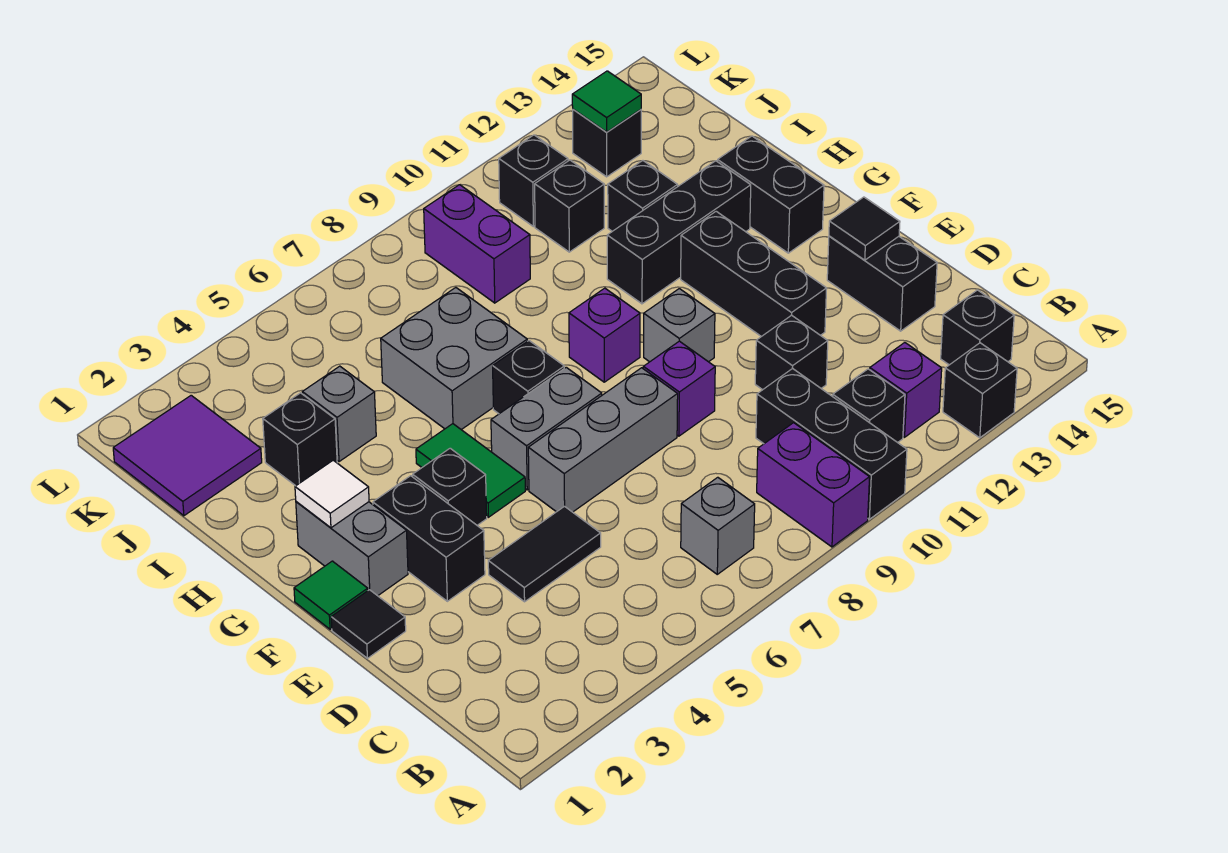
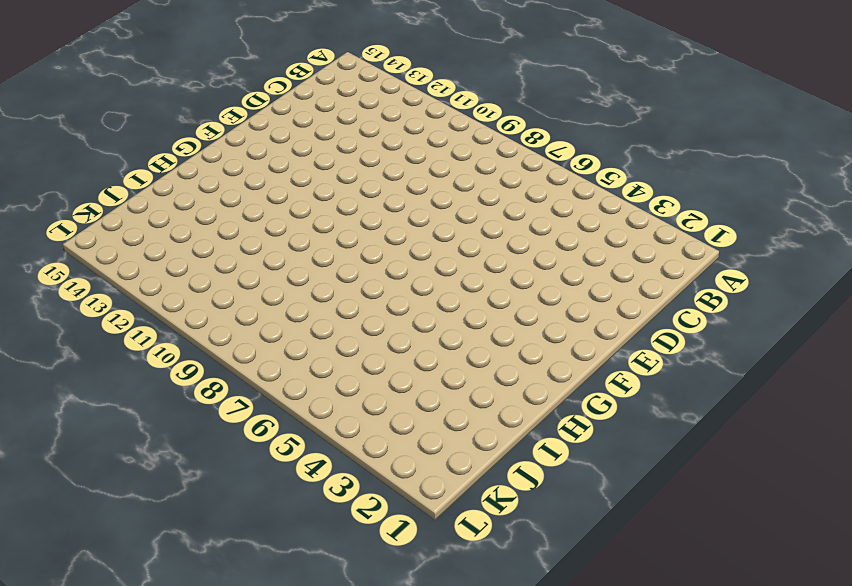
none -> purple brick A9:B9 level 1
none -> black brick A10:C10 level 1
none -> black brick A13 level 1
none -> grey brick B7 level 1

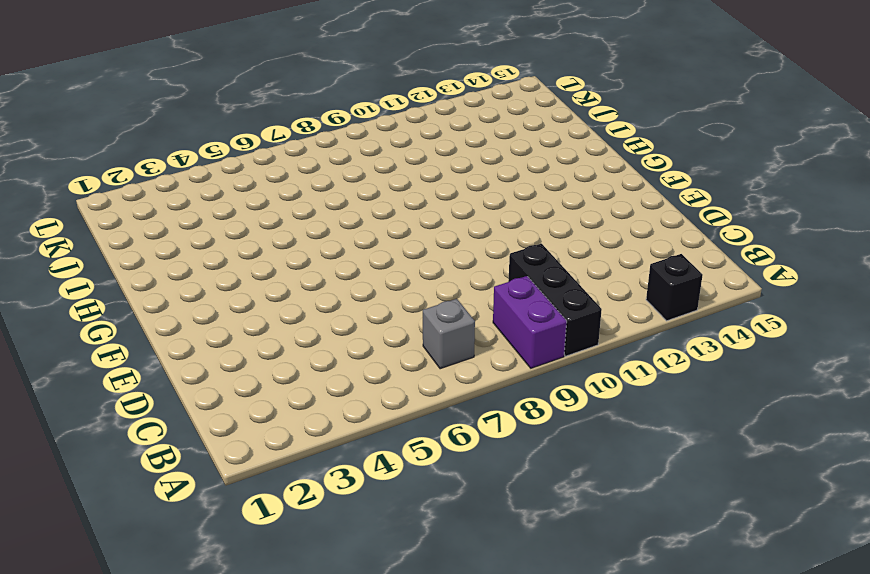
none -> black brick B11 level 1
none -> purple brick B12 level 1
none -> black brick B14 level 1
none -> black tile D4:D5 level 1

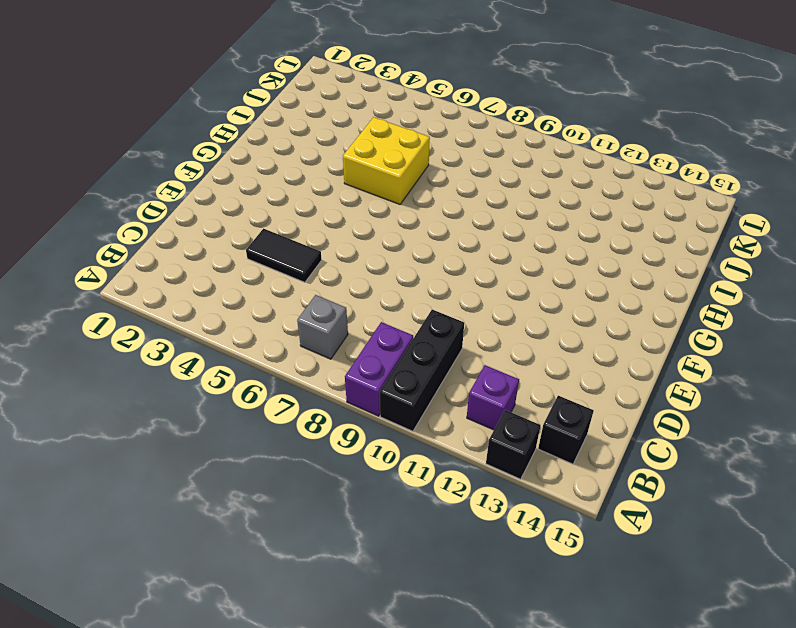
yellow brick H5:I6 level 1 -> grey brick H6:I7 level 1
none -> black brick B11 level 1
none -> black brick D11 level 1
none -> black brick D14:E14 level 1
none -> black tile E1 level 1

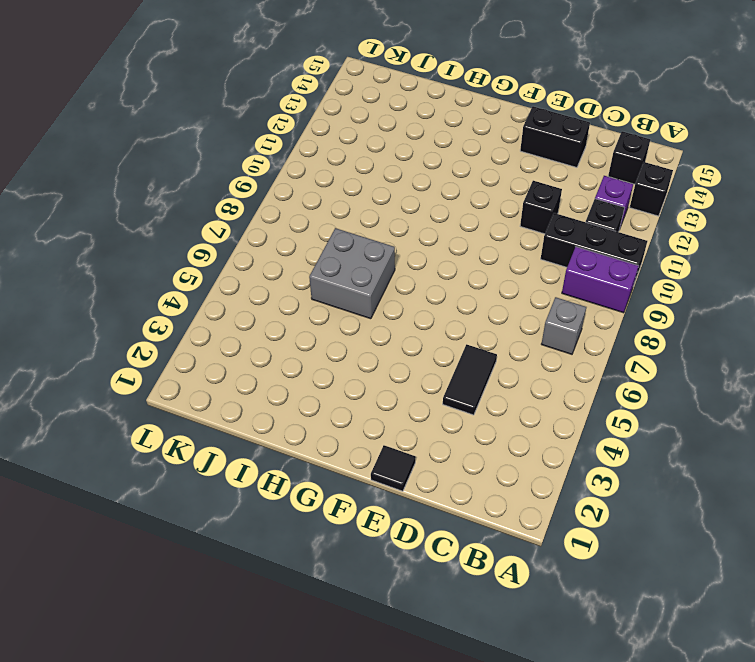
none -> black brick E3:F3 level 1
none -> grey brick E6:E8 level 1
none -> purple brick E9 level 1
none -> black brick E12:G12 level 1

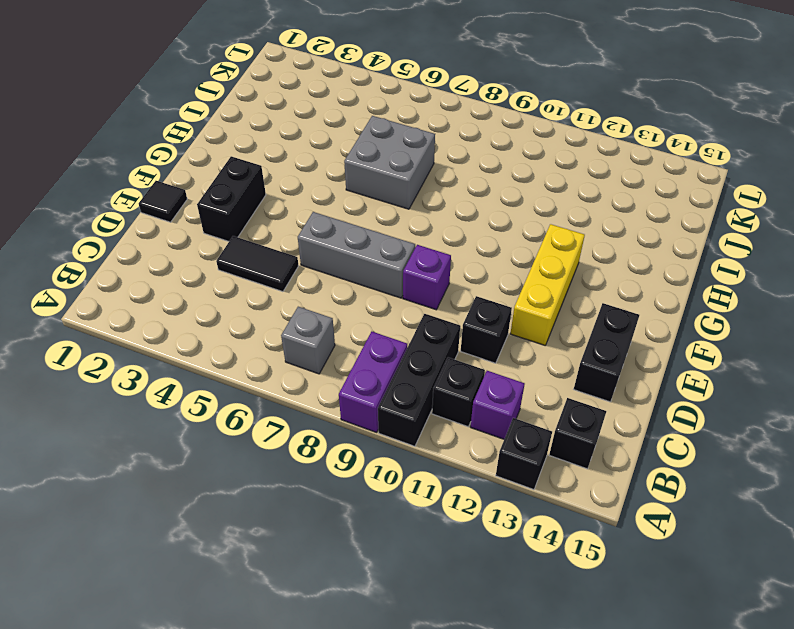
yellow brick E12:G12 level 1 -> black brick E12:G12 level 1
none -> green tile F1 level 1
none -> grey brick F2:G2 level 1
none -> black brick F4 level 1
none -> green tile F5:G5 level 1

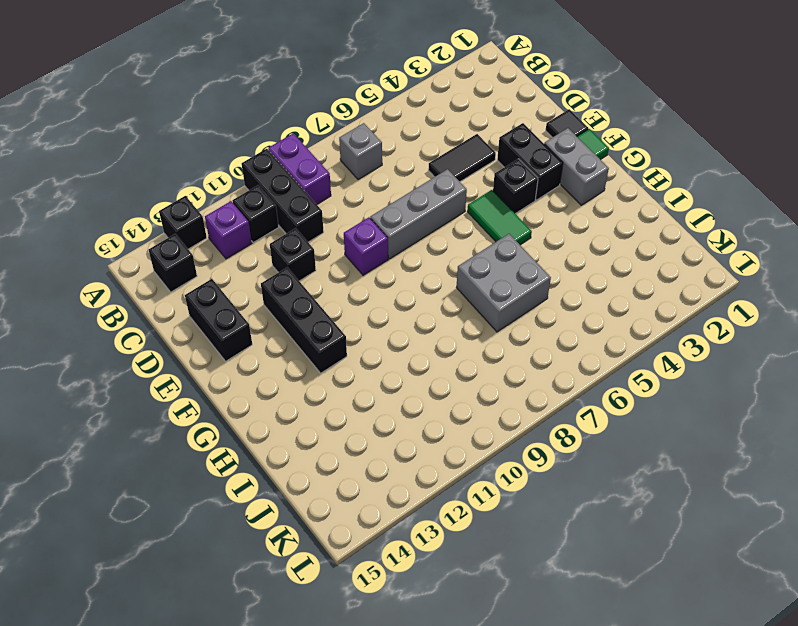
none -> grey brick F6:F7 level 1
none -> grey brick F10 level 1
none -> black brick G7 level 1
none -> purple brick G9 level 1

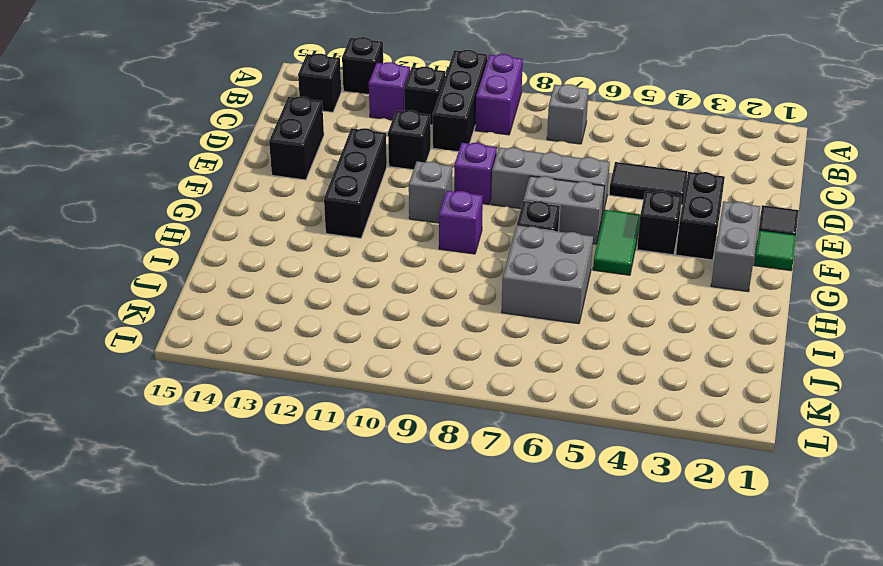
none -> black brick G14:H14 level 1
none -> black brick H11:H13 level 1
none -> black brick I3 level 1
none -> grey brick I4 level 1

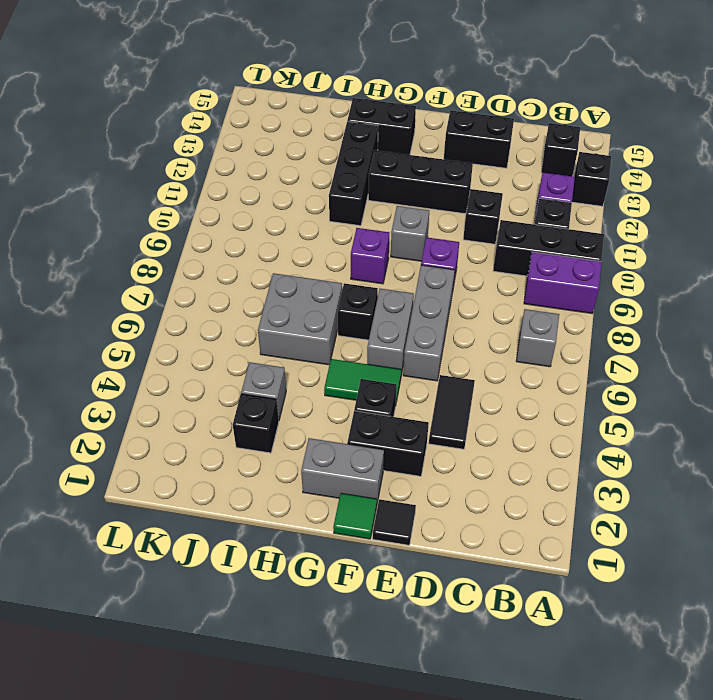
none -> black brick I12 level 1
none -> purple tile J1:K2 level 1
none -> purple brick J9:K9 level 1
none -> black brick J11 level 1

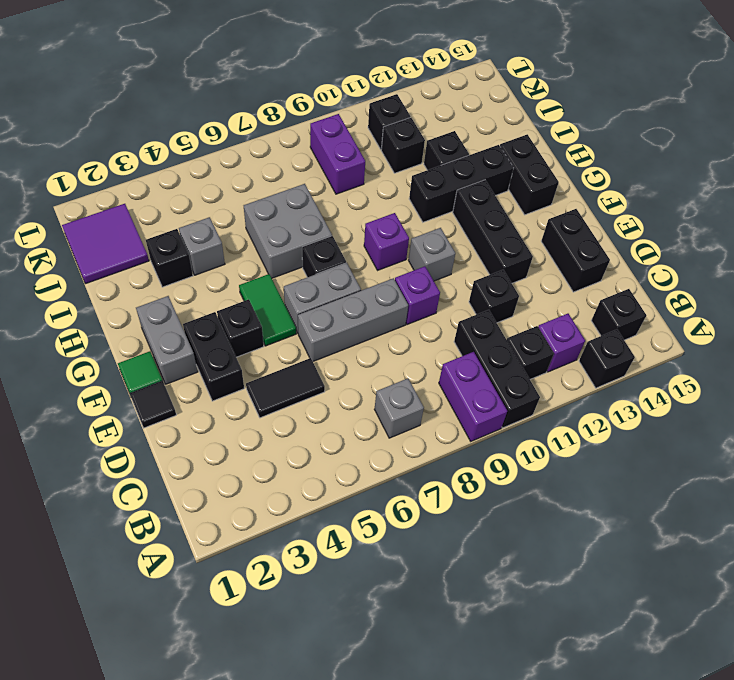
none -> black brick K13 level 1
none -> black tile E14 level 2
none -> white tile G2 level 2
none -> green tile K13 level 2

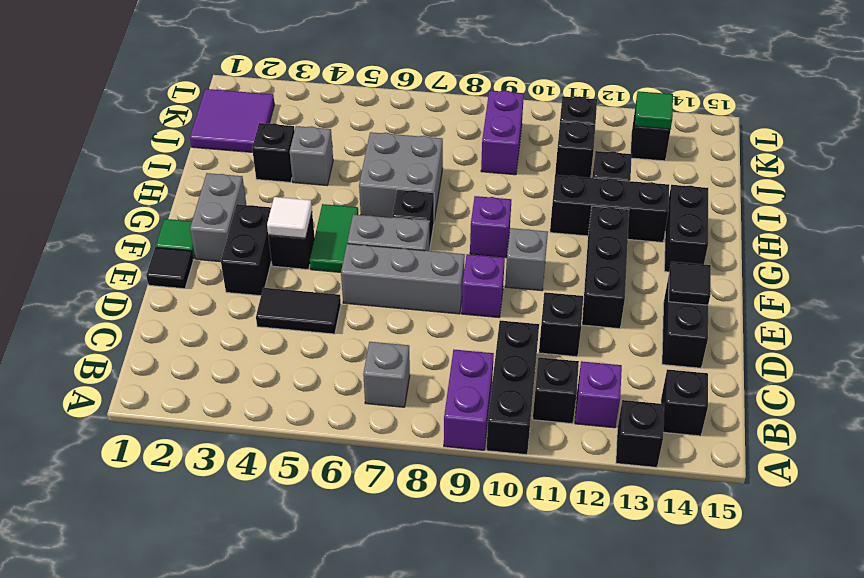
white tile F4 level 2 -> white tile G2 level 2

